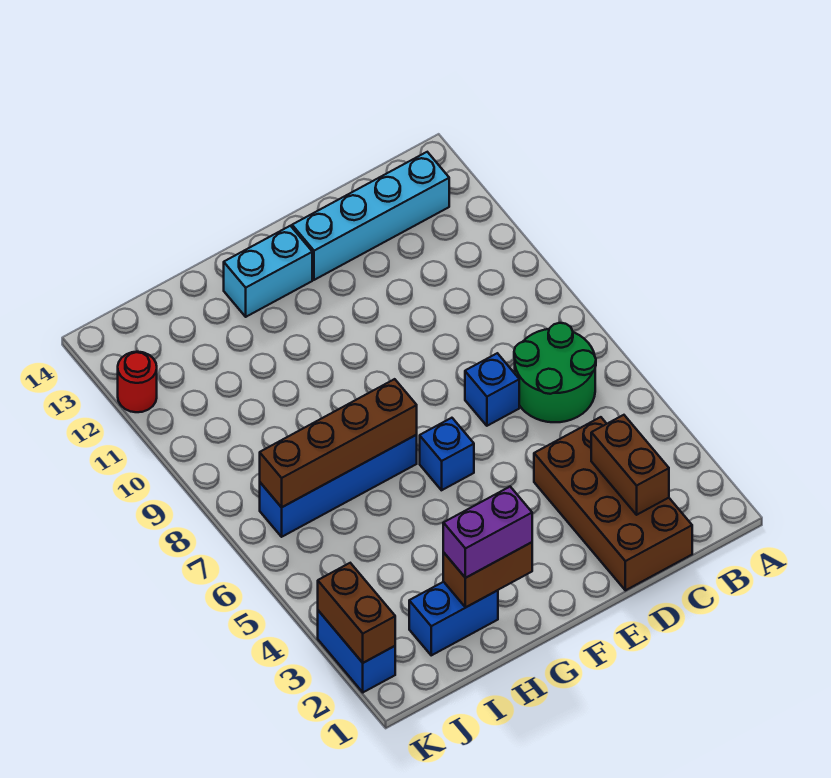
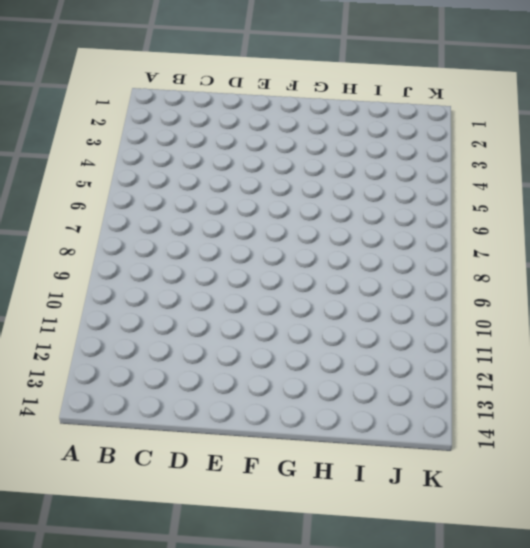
none -> green round brick B6:C7 level 1
none -> cyan brick B13:E13 level 1
none -> brown brick C1:D4 level 1

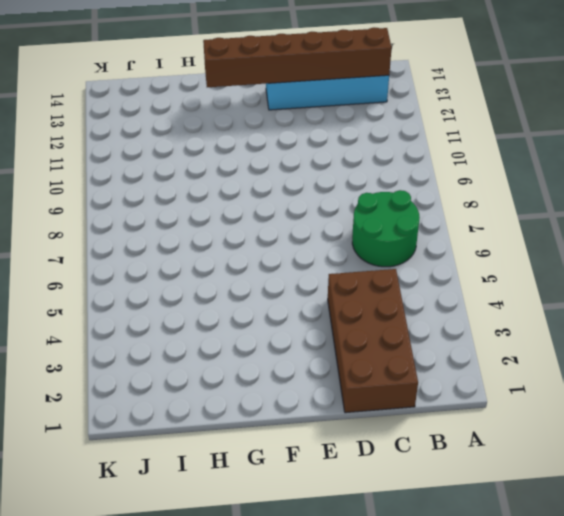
brown brick B13:G13 level 2 -> none
none -> blue brick D7 level 1
none -> blue brick F6 level 1
none -> cyan brick F13:G13 level 1

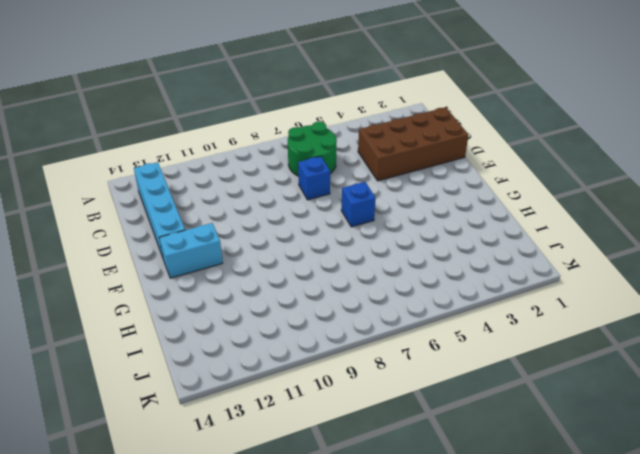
cyan brick F12:F13 level 1 -> cyan brick F13:G13 level 1
none -> blue brick G7:J7 level 1
none -> blue brick H2:I2 level 1
none -> blue brick K2:K3 level 1

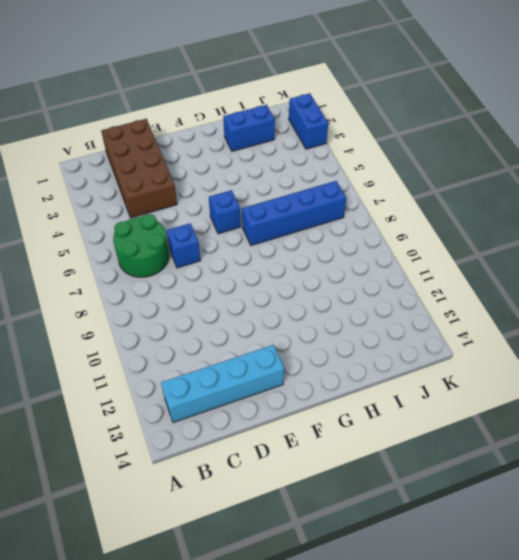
none -> cyan brick F13:G13 level 1
none -> red round brick K12 level 1
none -> brown brick C2:C3 level 2

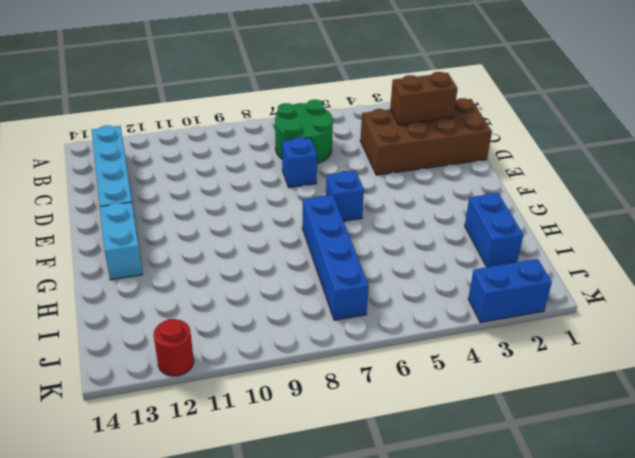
none -> brown brick G2:H2 level 2
none -> brown brick G7:J7 level 2
none -> brown brick K2:K3 level 2

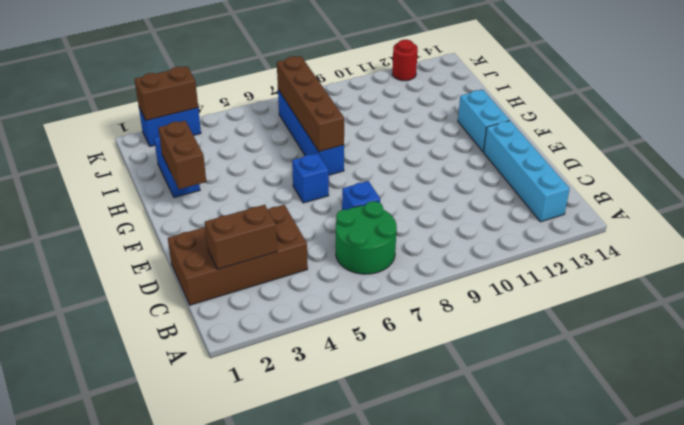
none -> purple brick G2:H2 level 3

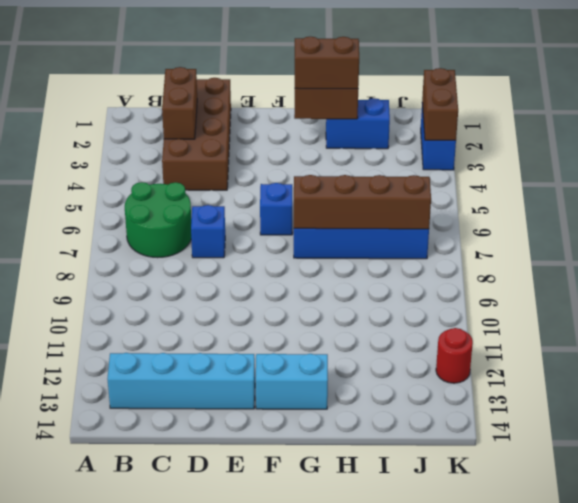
brown brick G2:H2 level 3 -> purple brick G2:H2 level 3

